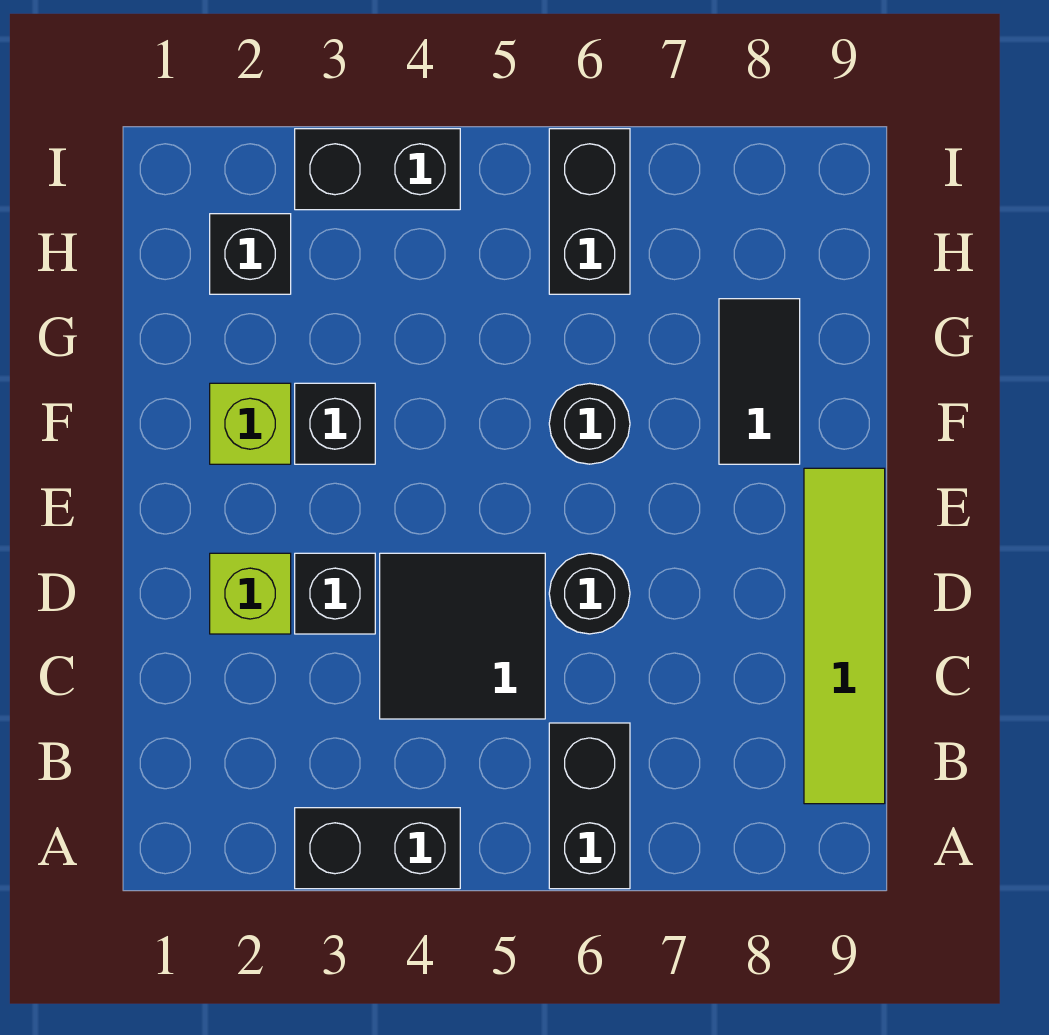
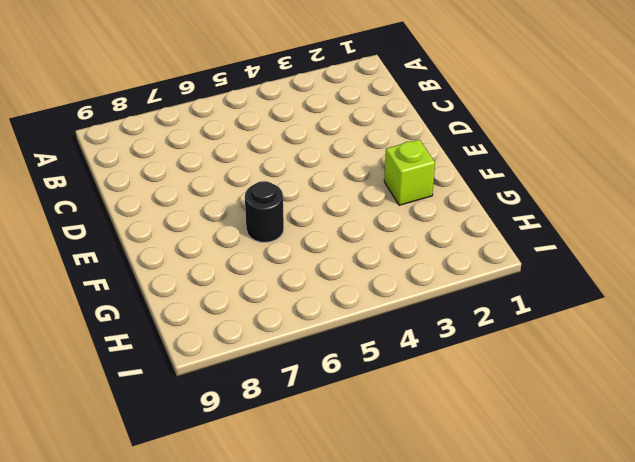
none -> black brick A3:A4 level 1
none -> black brick A6:B6 level 1
none -> lime tile B9:E9 level 1

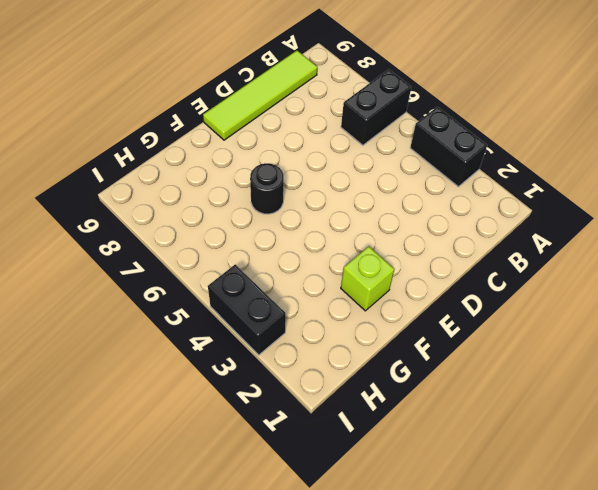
none -> black tile C4:D5 level 1
none -> lime brick D2 level 1
none -> black brick D3 level 1

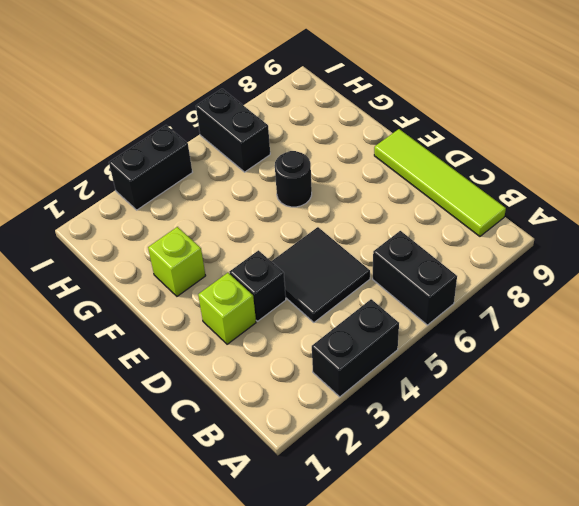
none -> black round brick D6 level 1
none -> black brick F3 level 1
none -> black tile F8:G8 level 1

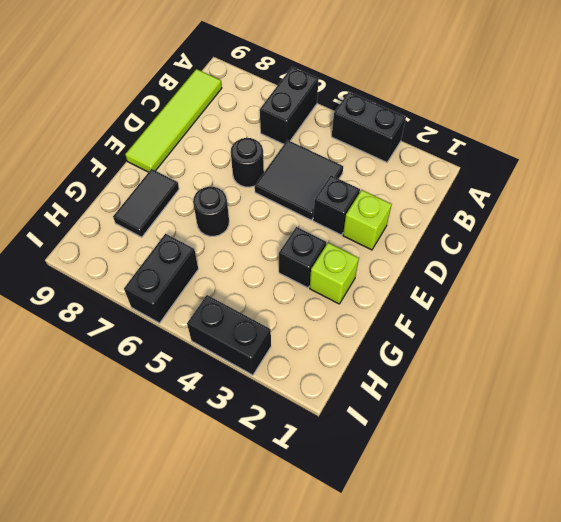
none -> black brick H2 level 1

